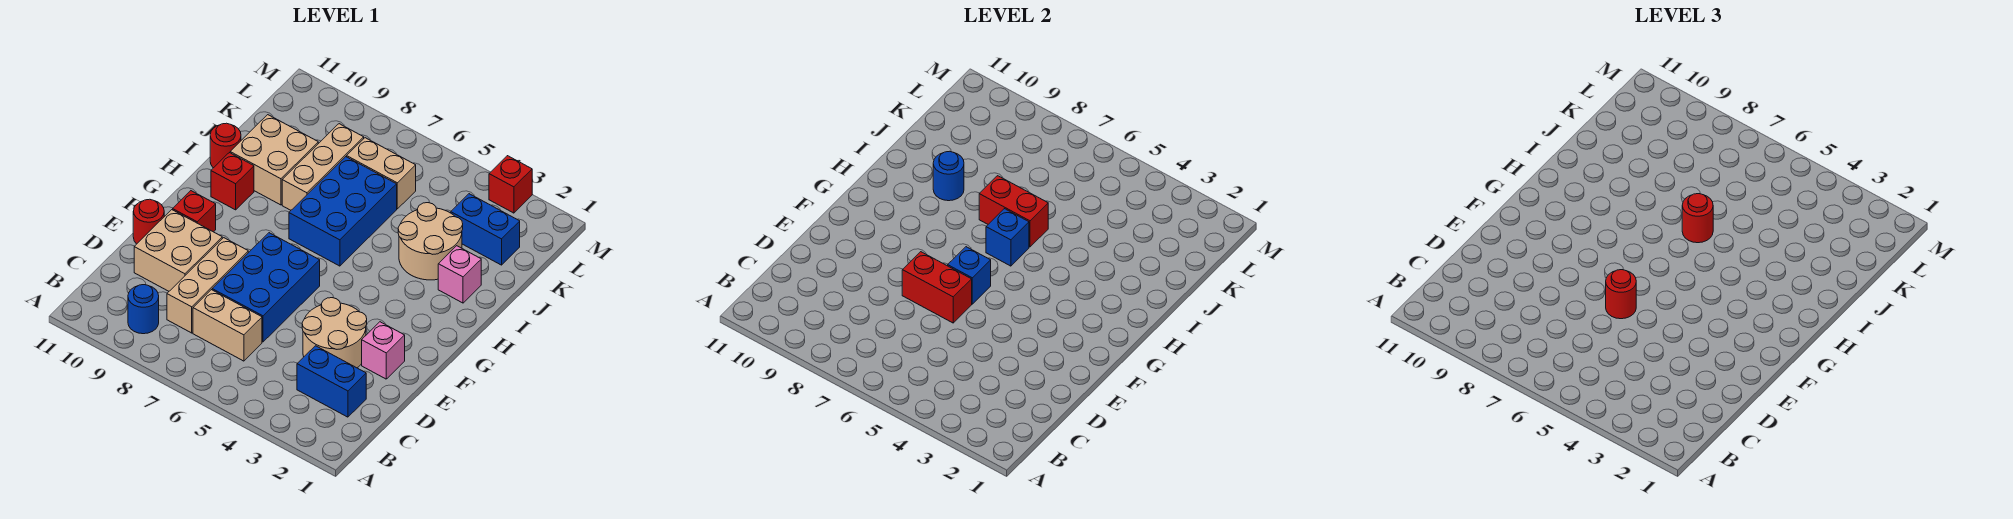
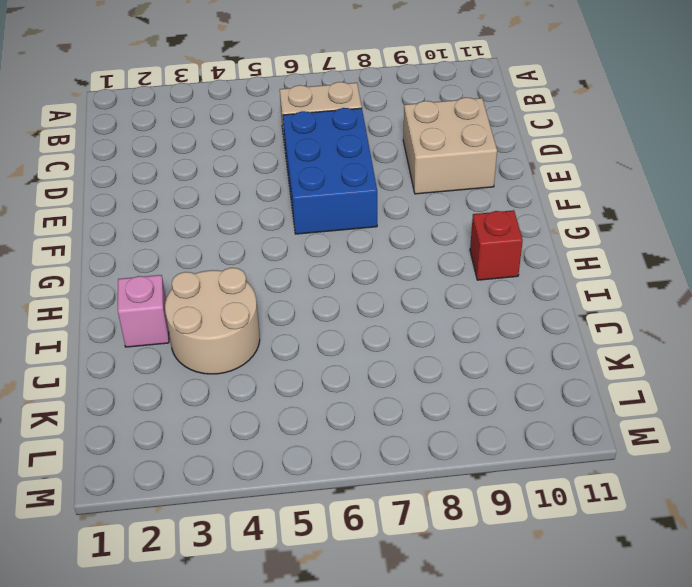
none -> blue round brick B9 level 1
none -> blue brick C2:C3 level 1
none -> tan brick C8:E8 level 1

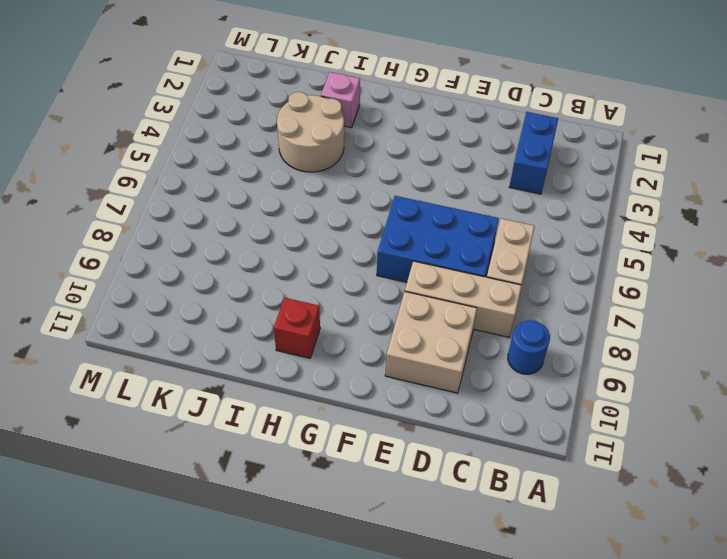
none -> tan round brick D3:E4 level 1
none -> pink brick E2 level 1
none -> red round brick E11 level 1

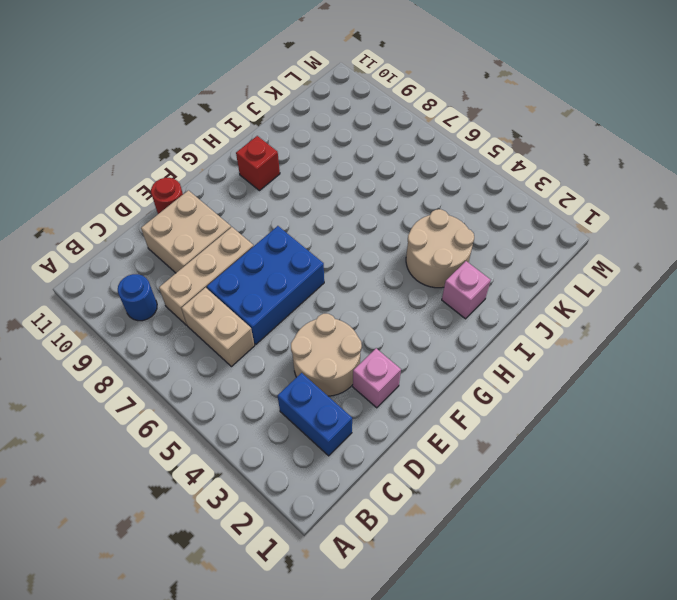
none -> red brick F10 level 1
none -> blue brick H6:J7 level 1
none -> tan brick I8:K8 level 1

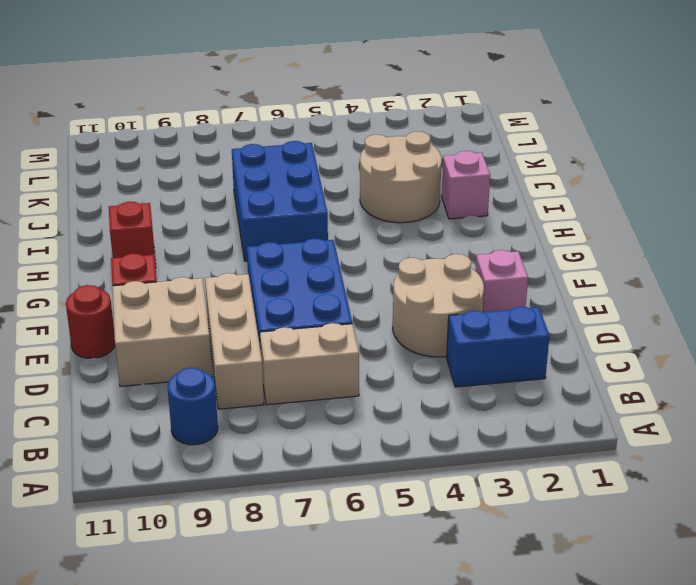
none -> tan brick I8:K8 level 1
none -> tan brick I9:J10 level 1
none -> red round brick I11 level 1

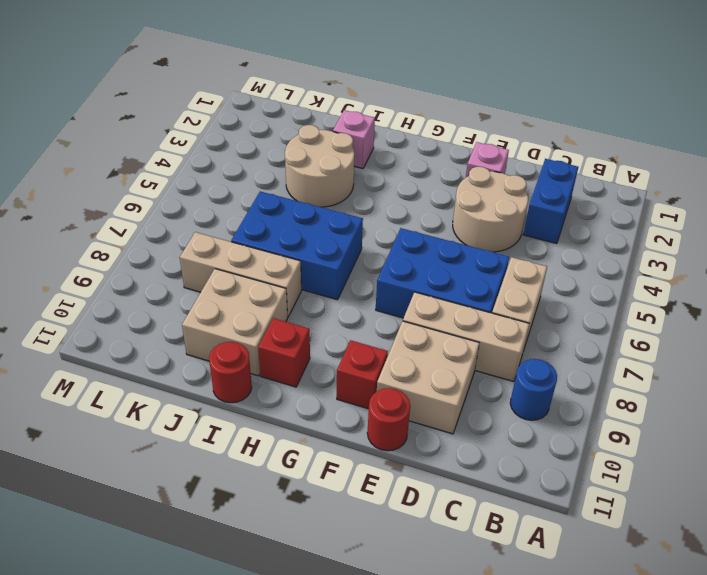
none -> blue brick K2:K3 level 1
none -> tan brick K6:K7 level 1
none -> red brick M3 level 1

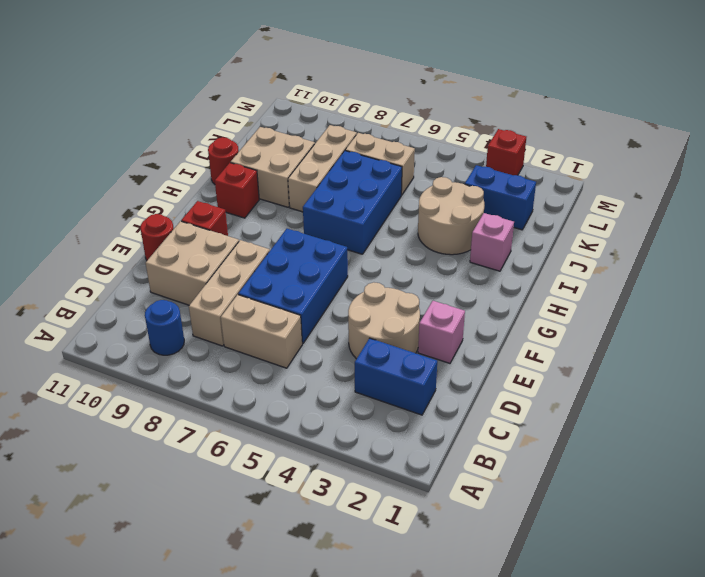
none -> red brick E6:E7 level 2
none -> blue brick F6 level 2
none -> blue brick H6 level 2

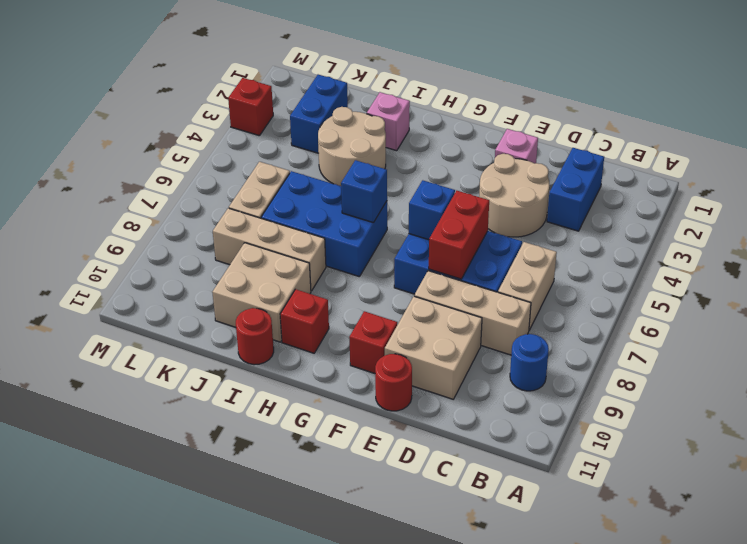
none -> red brick I6:I7 level 2
none -> blue round brick I9 level 2
none -> red round brick E6 level 3

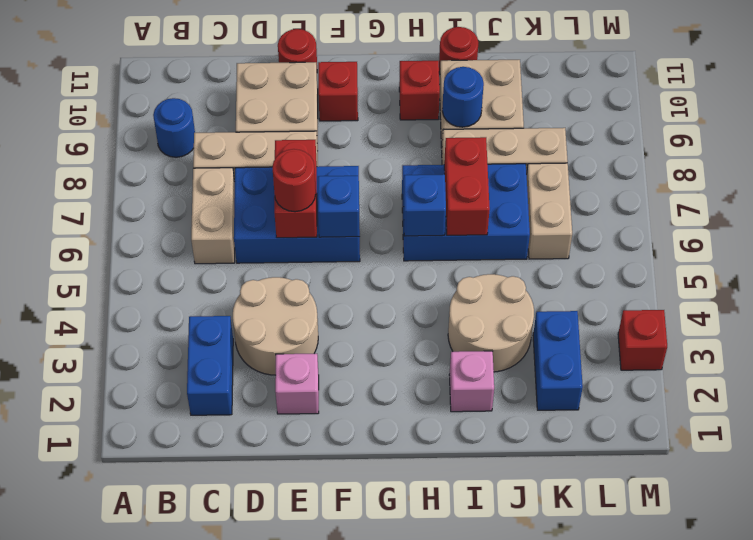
none -> red round brick I6 level 3

